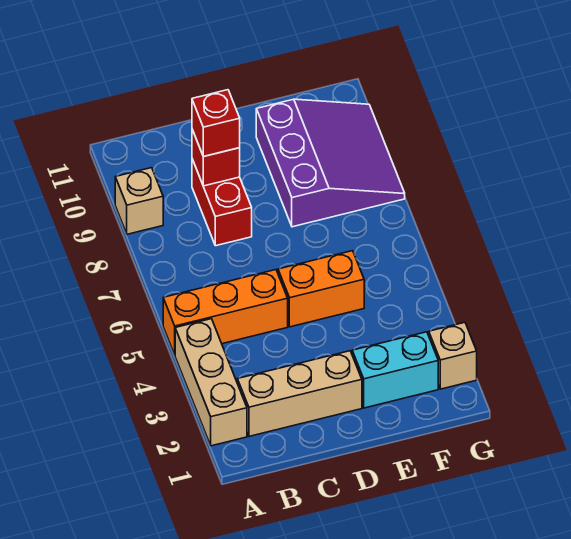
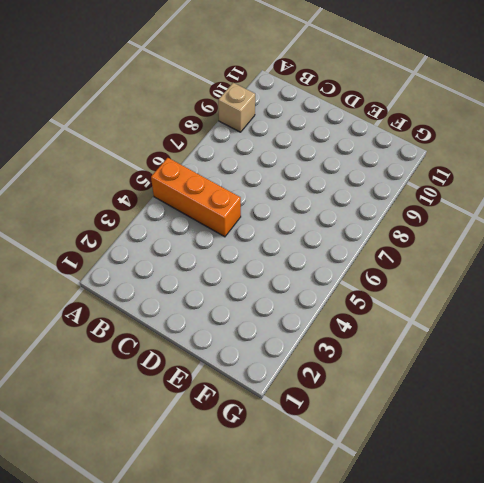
none -> tan brick A2:A4 level 1
none -> tan brick B2:D2 level 1

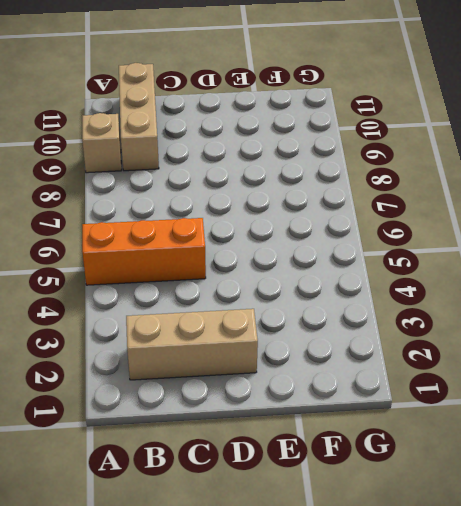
tan brick B9:B11 level 1 -> tan brick A2:A4 level 1
none -> red brick C8:C9 level 1
none -> orange brick D5:E5 level 1

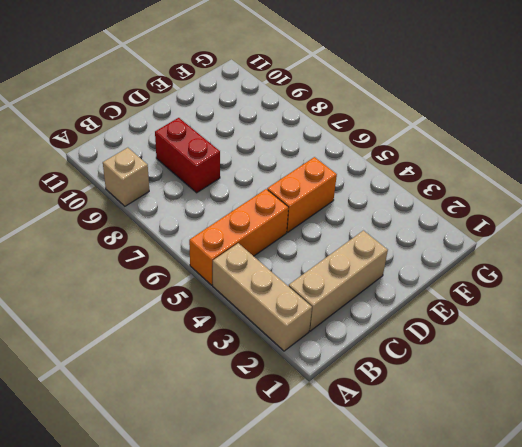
none -> cyan brick E2:F2 level 1
none -> purple slope E8:G10 level 1 top E

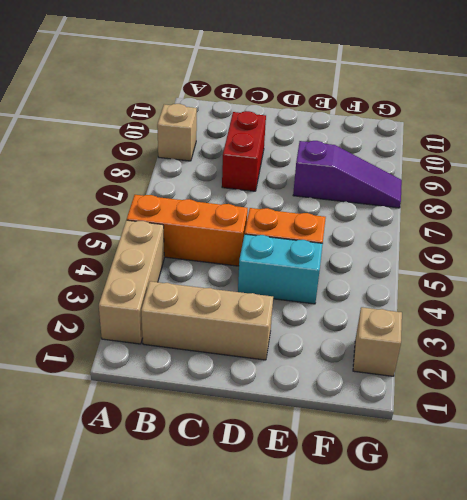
cyan brick D4:E4 level 1 -> cyan brick E2:F2 level 1
purple slope E8:G8 level 1 top E -> purple slope E8:G10 level 1 top E
none -> red brick C9 level 2
none -> red brick C9 level 3

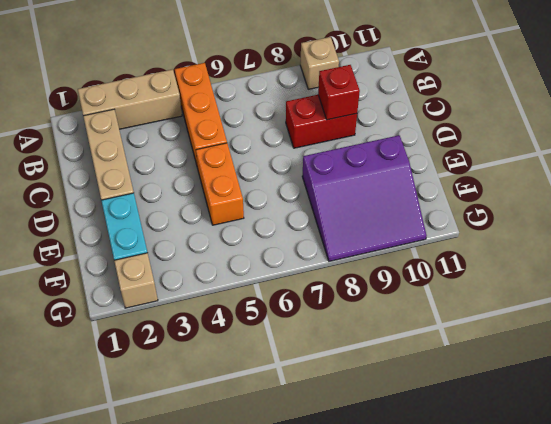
none -> red brick C9 level 3

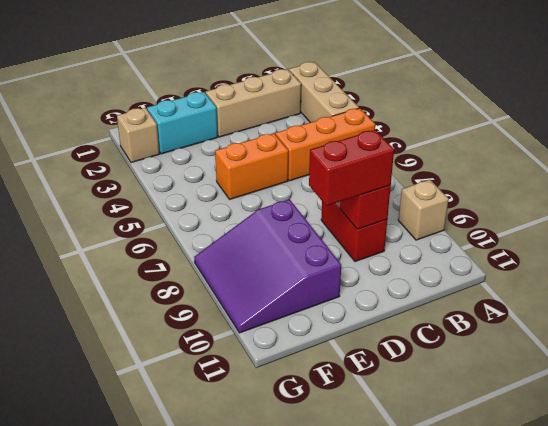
red brick C9:D9 level 3 -> red brick C9 level 3

